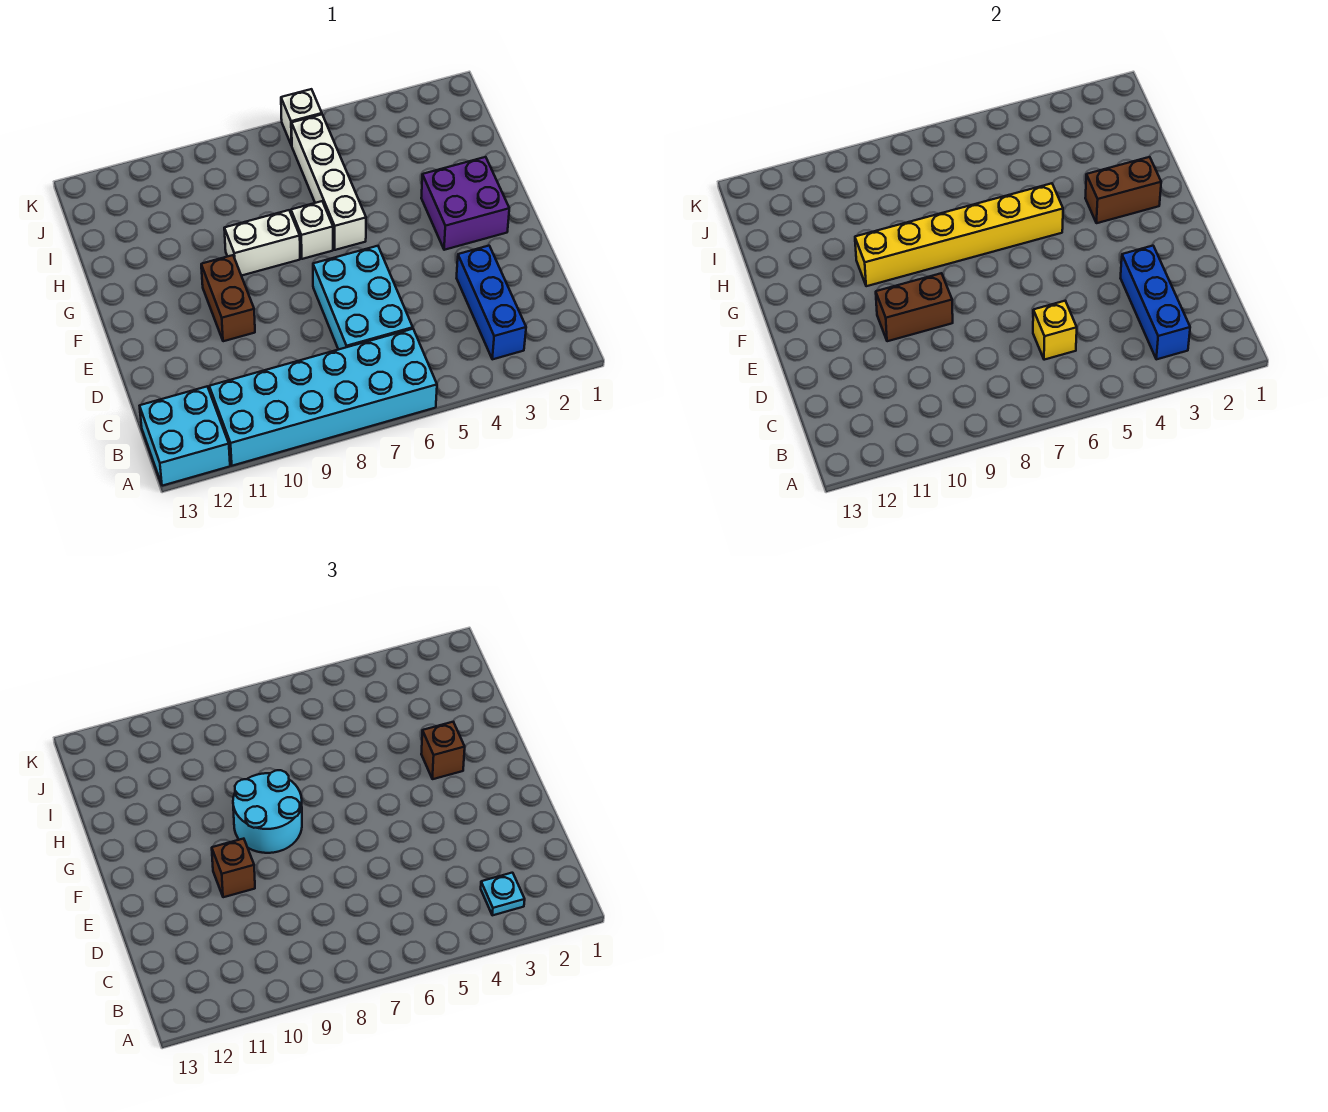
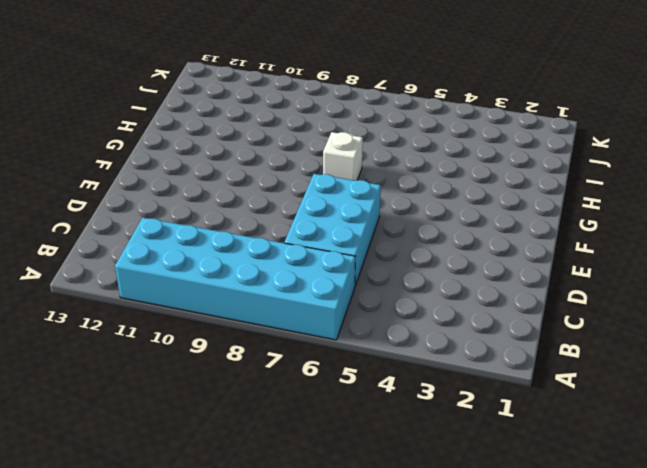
none -> cyan brick A12:B13 level 1
none -> blue brick B3:D3 level 1
none -> brown brick E10:F10 level 1

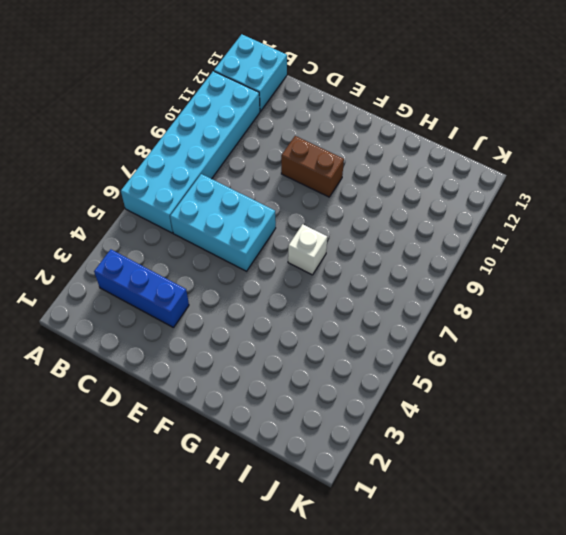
none -> purple brick F2:G3 level 1
none -> white brick G6:J6 level 1
none -> white brick G8:G9 level 1

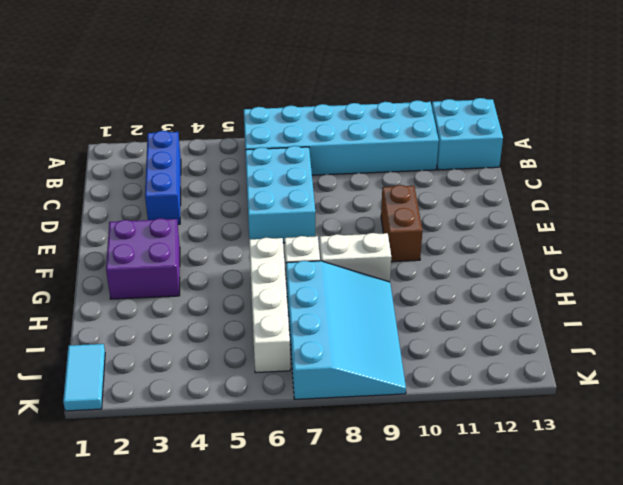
cyan slope H7:K9 level 1 top 7 -> none
cyan tile J1:K1 level 1 -> none
none -> white brick K6 level 1
none -> blue brick B3:D3 level 2
none -> yellow brick C6 level 2

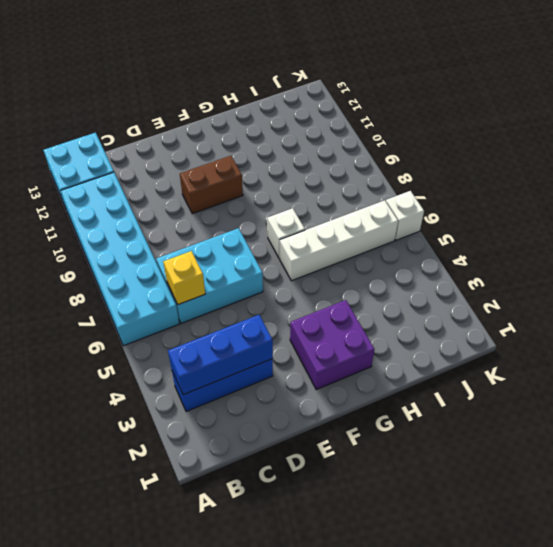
none -> white brick G8:G9 level 1
none -> brown brick E9:E10 level 2
none -> brown brick G2:G3 level 2

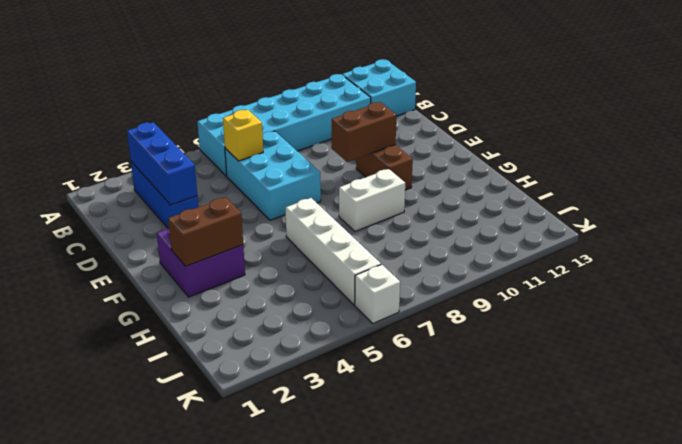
none -> white brick G7 level 1
none -> yellow brick G5:G10 level 2
none -> cyan plate B3 level 3

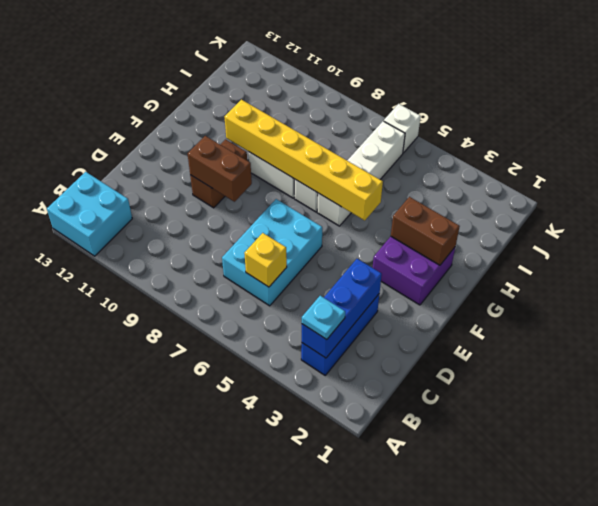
none -> cyan brick A6:B11 level 1
none -> brown brick E10 level 3
none -> cyan round brick F8:G9 level 3

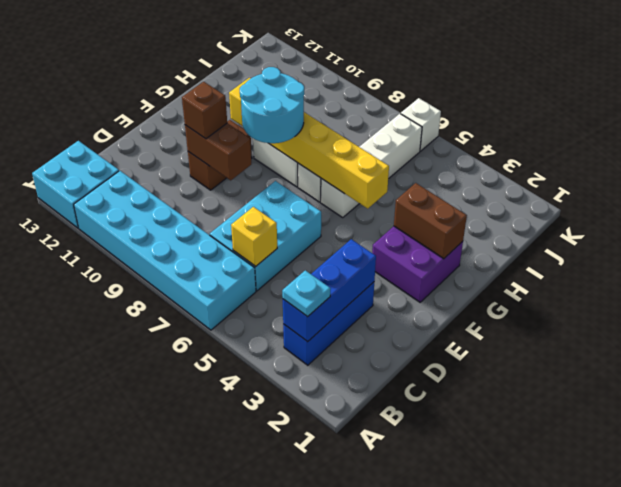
none -> brown brick G3 level 3

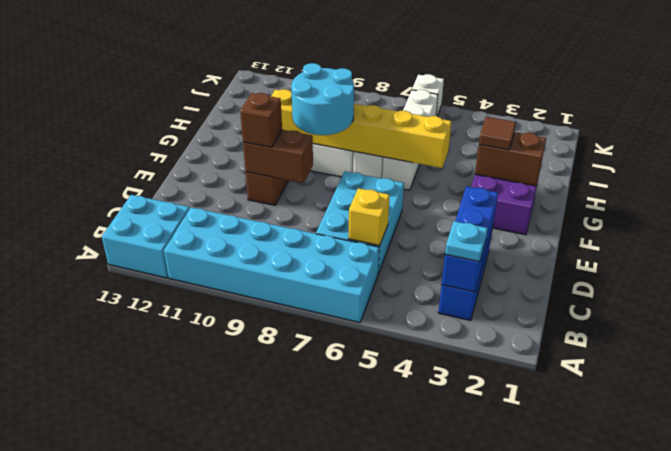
brown tile G3 level 3 -> brown brick G3 level 3

